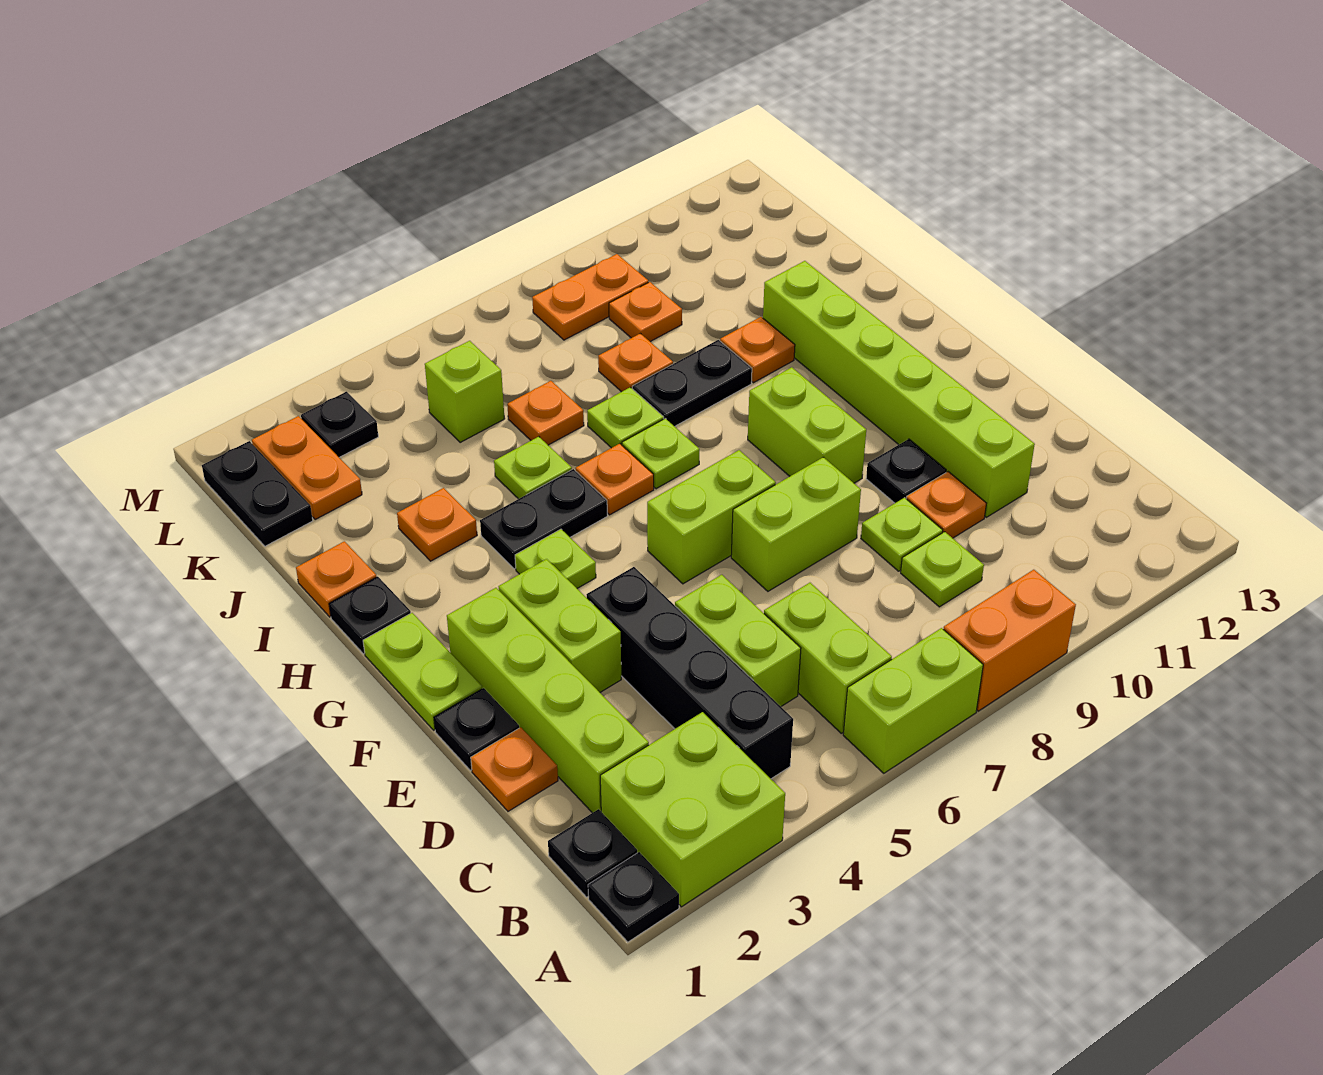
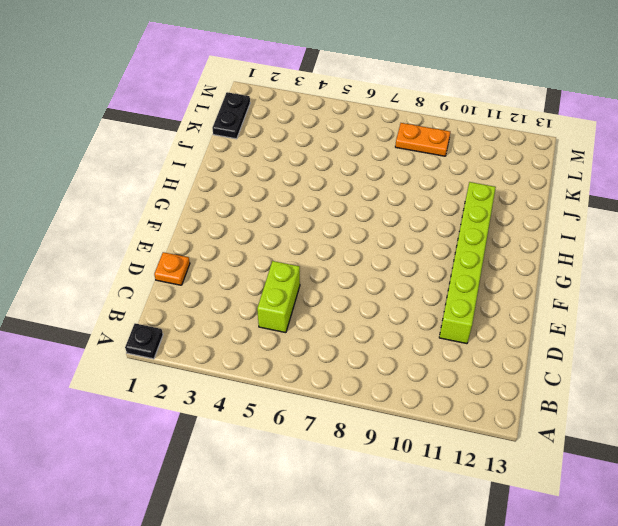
none -> lime brick A2:B3 level 1
none -> lime brick A6:A7 level 1
none -> orange brick A8:A9 level 1
none -> black plate B1 level 1

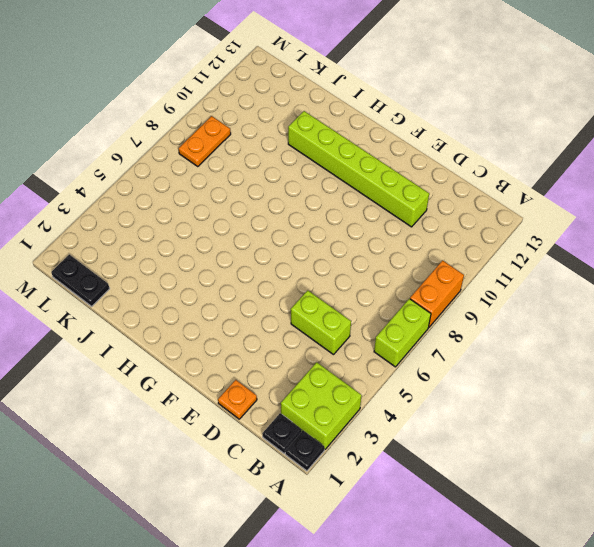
none -> black brick B4:E4 level 1
none -> lime brick B6:C6 level 1
none -> lime brick C2:F2 level 1
none -> lime plate C9 level 1

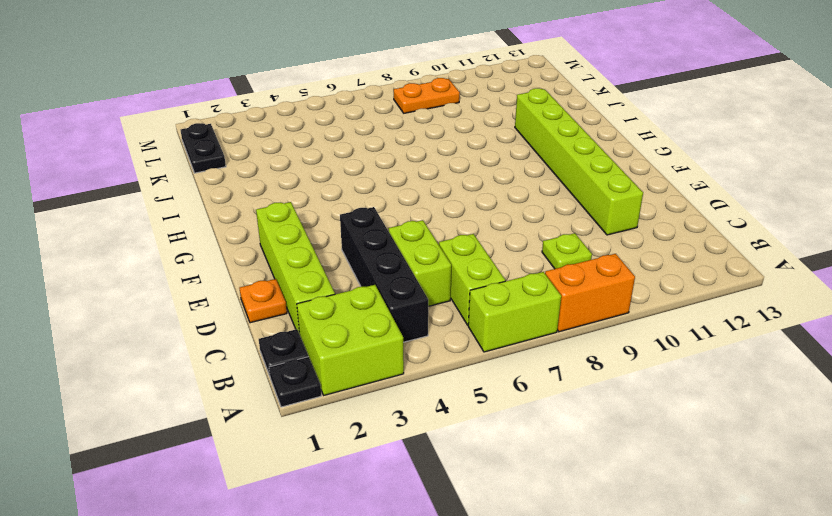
none -> lime plate D9 level 1
none -> orange plate D10 level 1
none -> black plate E1 level 1
none -> lime brick E3:F3 level 1

